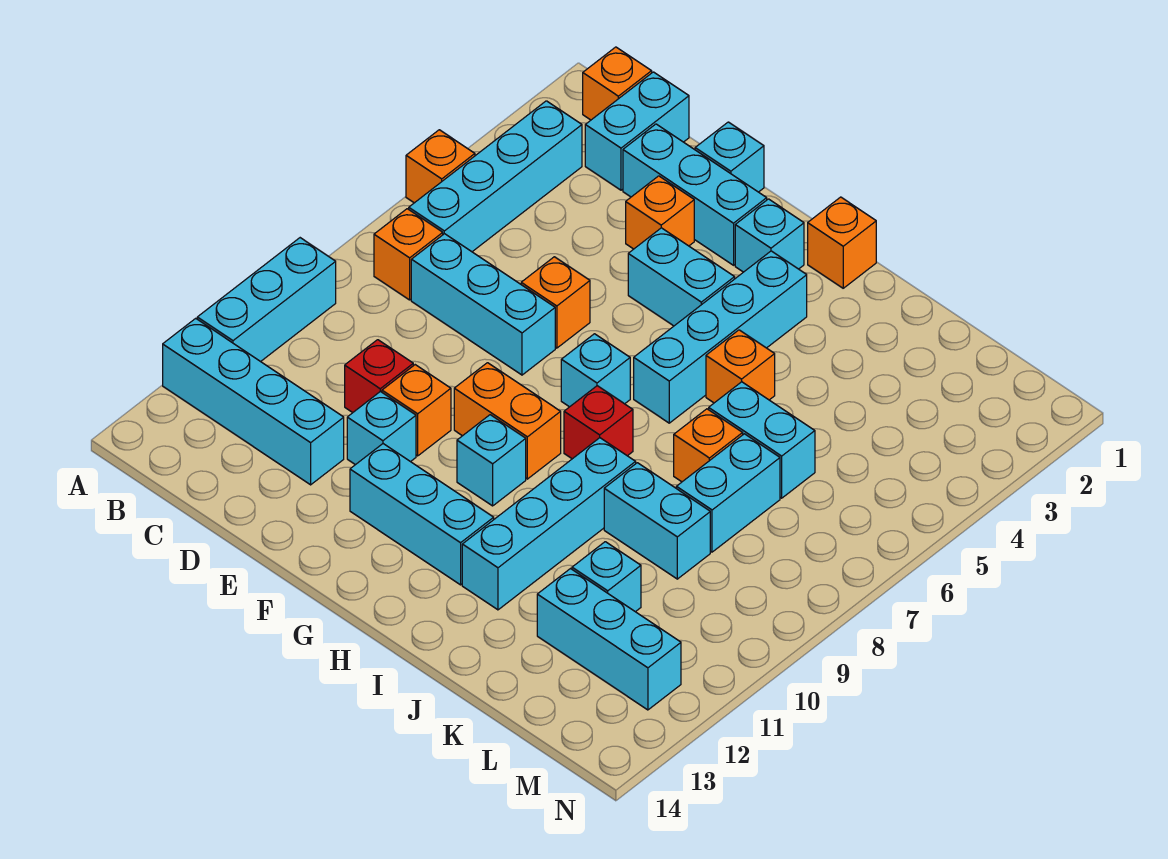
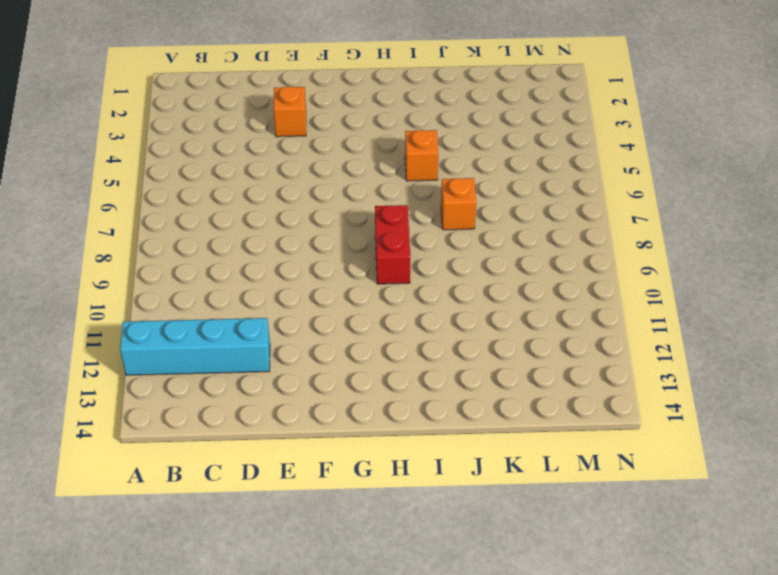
red brick H8:H9 level 1 -> red brick H8 level 1
none -> orange brick A5 level 1
none -> cyan brick A9:A11 level 1
none -> orange brick B1 level 1
none -> cyan brick B3:B6 level 1

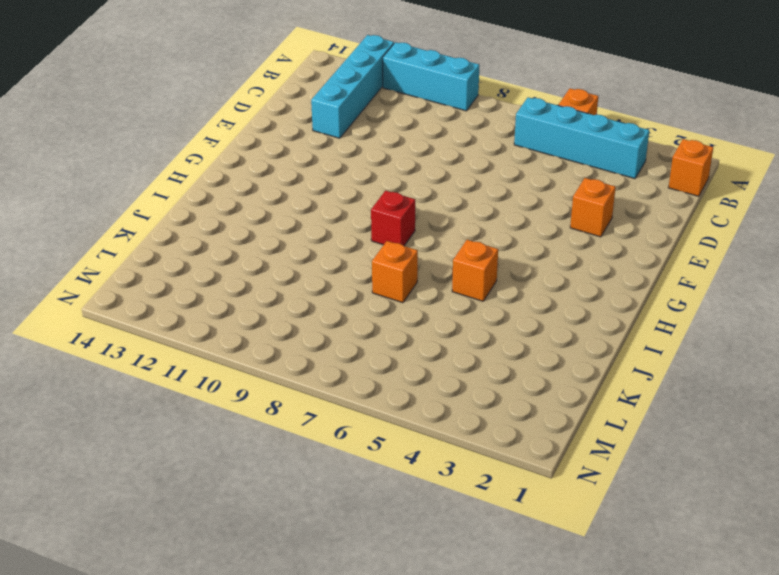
none -> orange brick B7 level 1
none -> cyan brick C1:C2 level 1
none -> cyan brick C7:E7 level 1
none -> cyan brick D2:F2 level 1

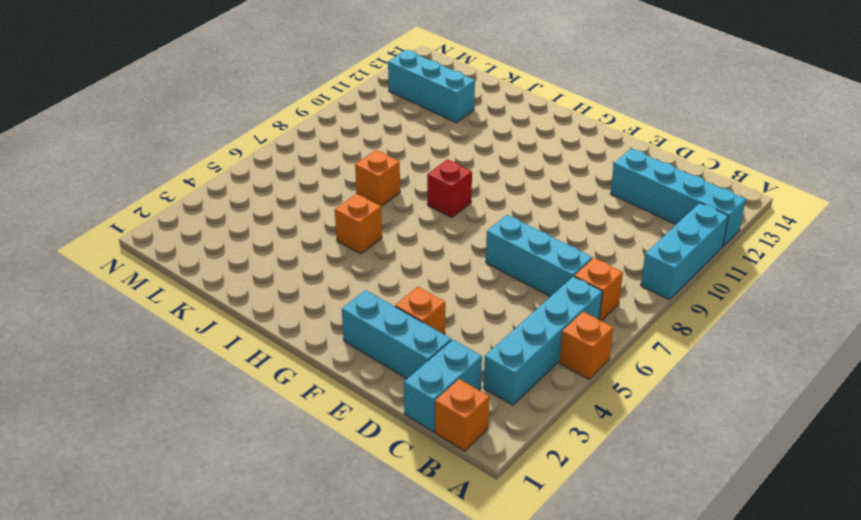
none -> red brick D10 level 1
none -> cyan brick E1 level 1
none -> orange brick E6 level 1
none -> orange brick E10 level 1

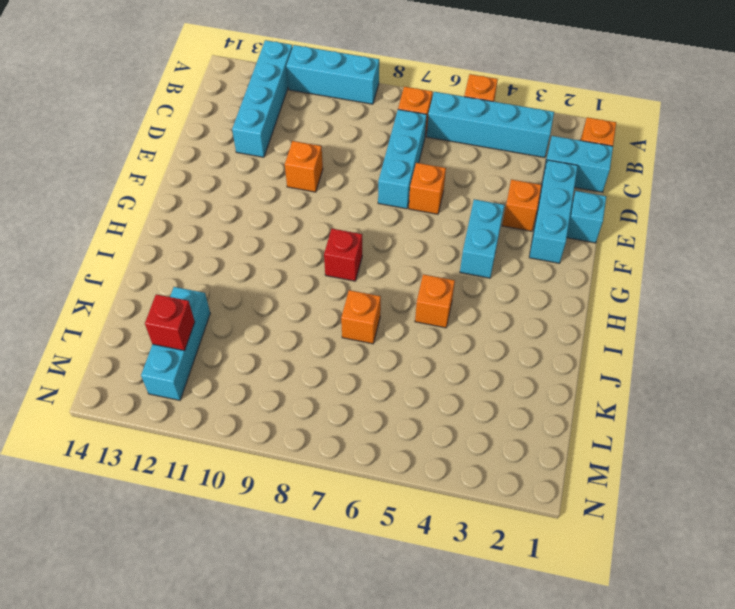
red brick L12 level 2 -> red brick D10 level 1
none -> cyan brick E11 level 1
none -> orange brick F9:G9 level 1
none -> cyan brick F12:H12 level 1
none -> cyan brick G2 level 1

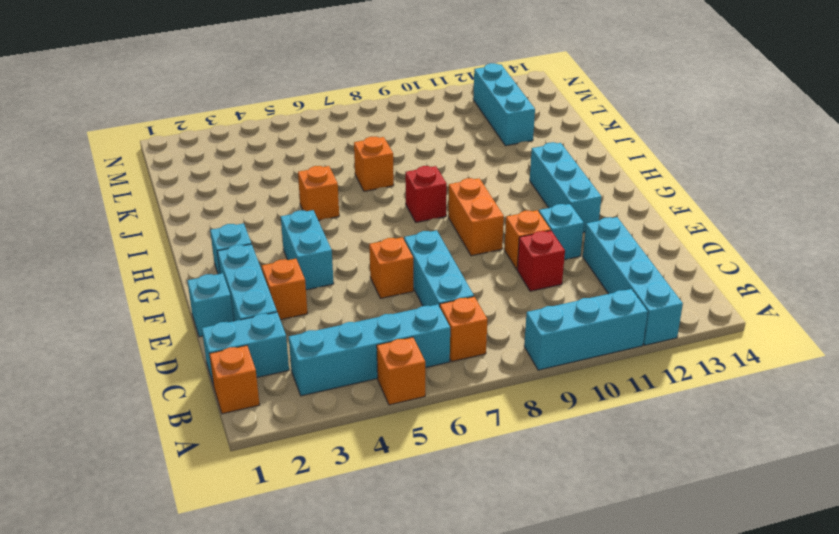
none -> cyan brick G7 level 1
none -> cyan brick G10 level 1
none -> orange brick H1 level 1
none -> cyan brick H3:H6 level 1

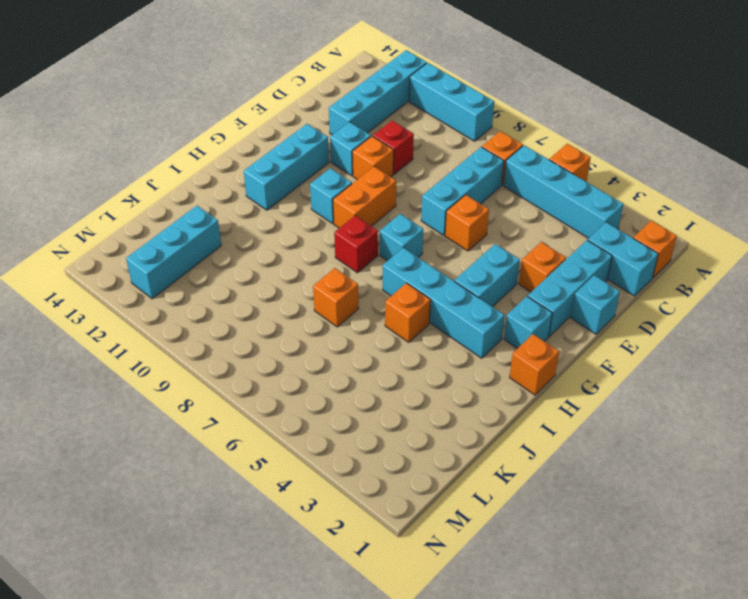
none -> cyan brick I9:I12 level 1
none -> cyan brick J6:K6 level 1
none -> cyan brick J9:K9 level 1
none -> cyan brick K7:K8 level 1

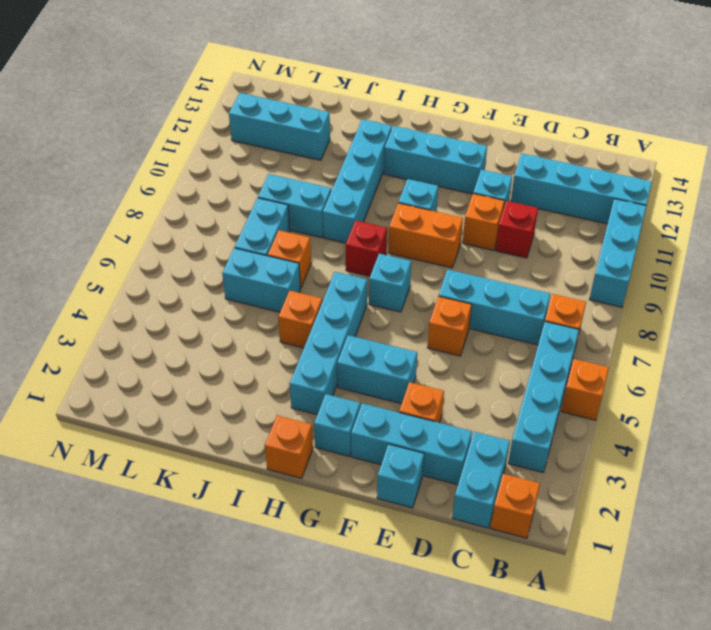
none -> cyan brick K11 level 1

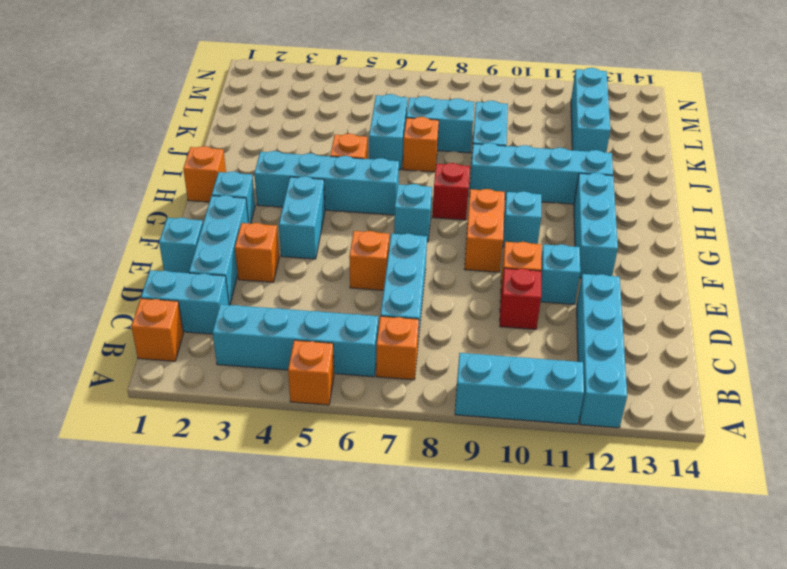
none -> cyan brick K11 level 1

